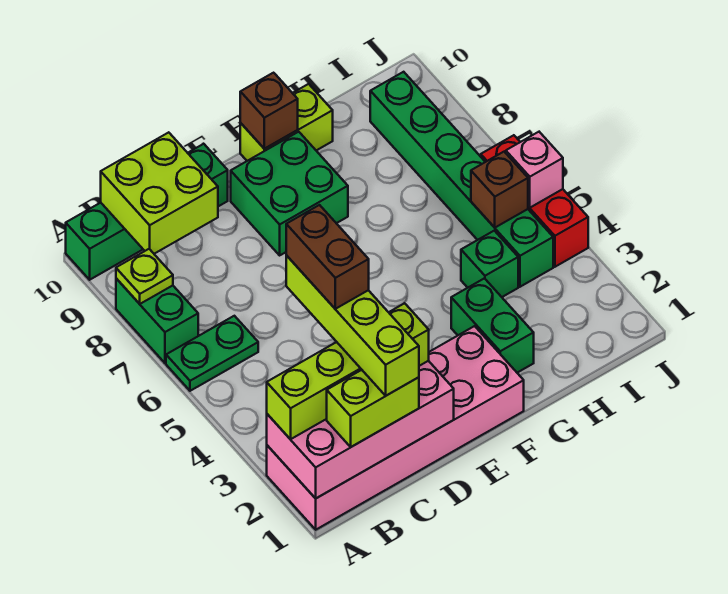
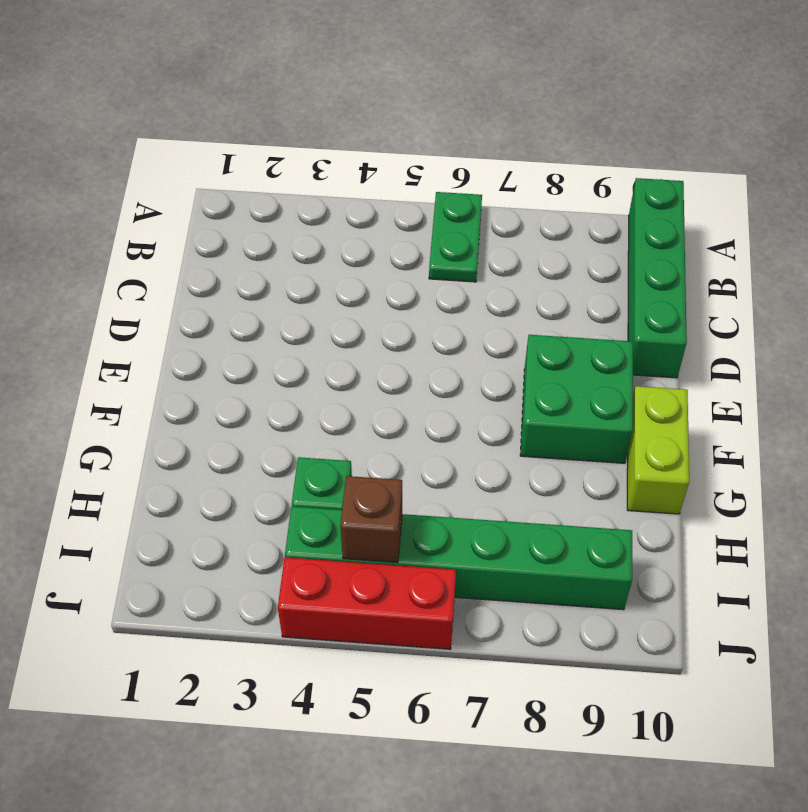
none -> pink brick A1:F2 level 1
none -> green brick A7:A8 level 1
none -> green brick G2:G3 level 1

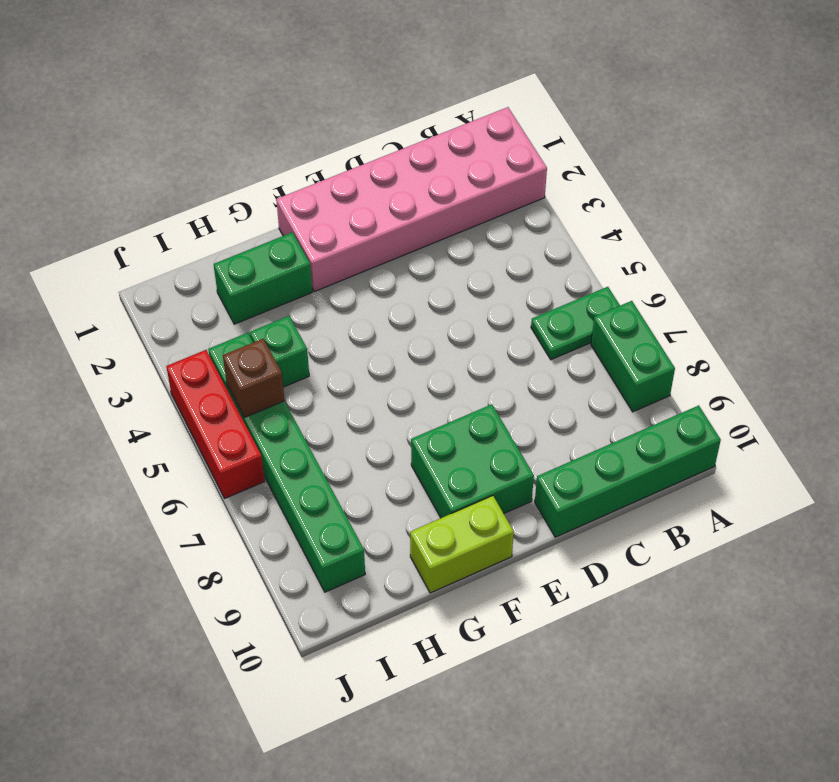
green brick G2:H2 level 1 -> green brick G2:G3 level 1
none -> pink brick A1:D2 level 2
none -> lime plate A8 level 2
none -> lime brick B9:C10 level 2

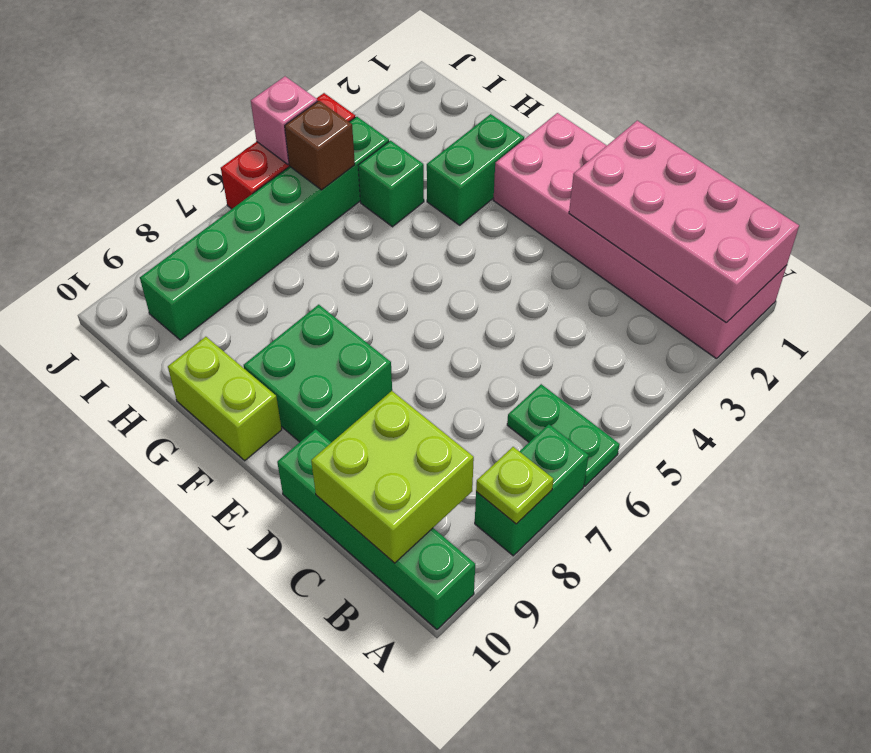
none -> brown brick F10 level 2
none -> lime brick A2:D2 level 3
none -> lime brick B1:C1 level 3

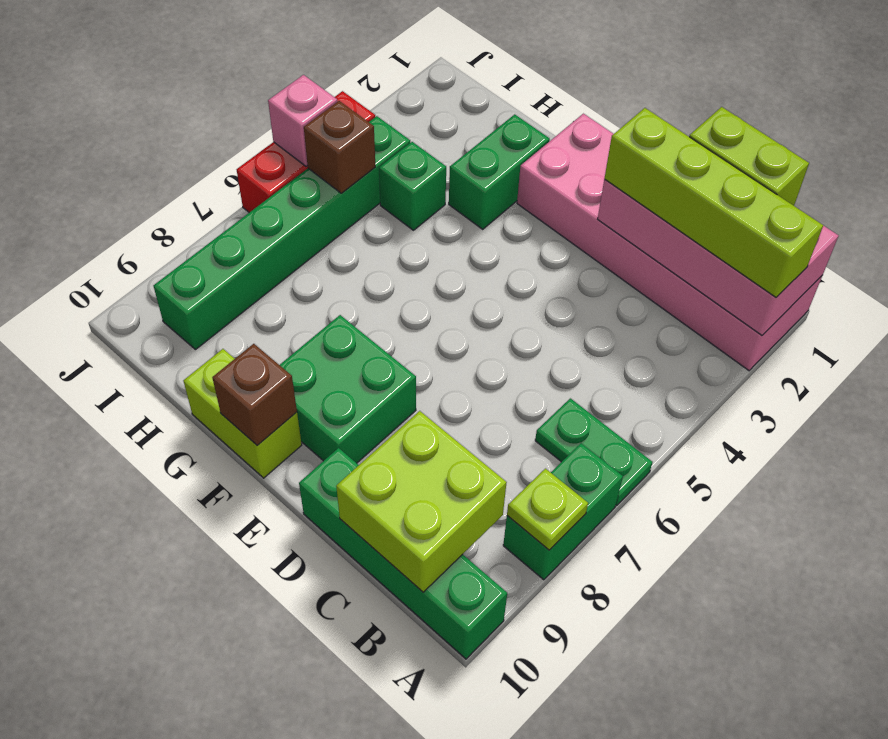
none -> lime brick C1:C4 level 4
none -> brown brick C3:C4 level 5

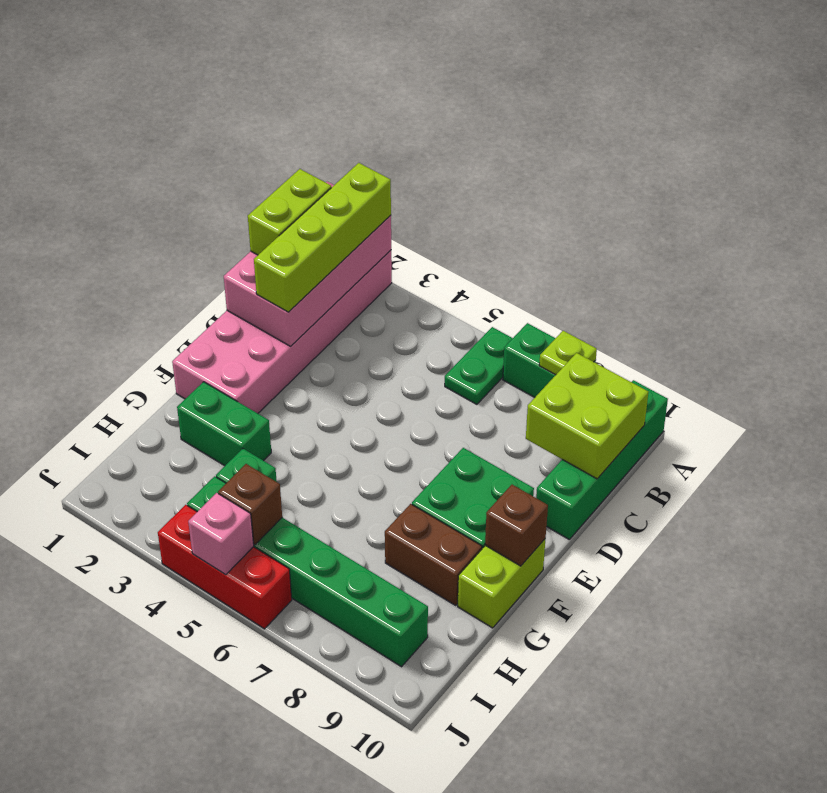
brown brick G8:G9 level 1 -> brown brick C3:C4 level 5
none -> lime brick C1:C4 level 4

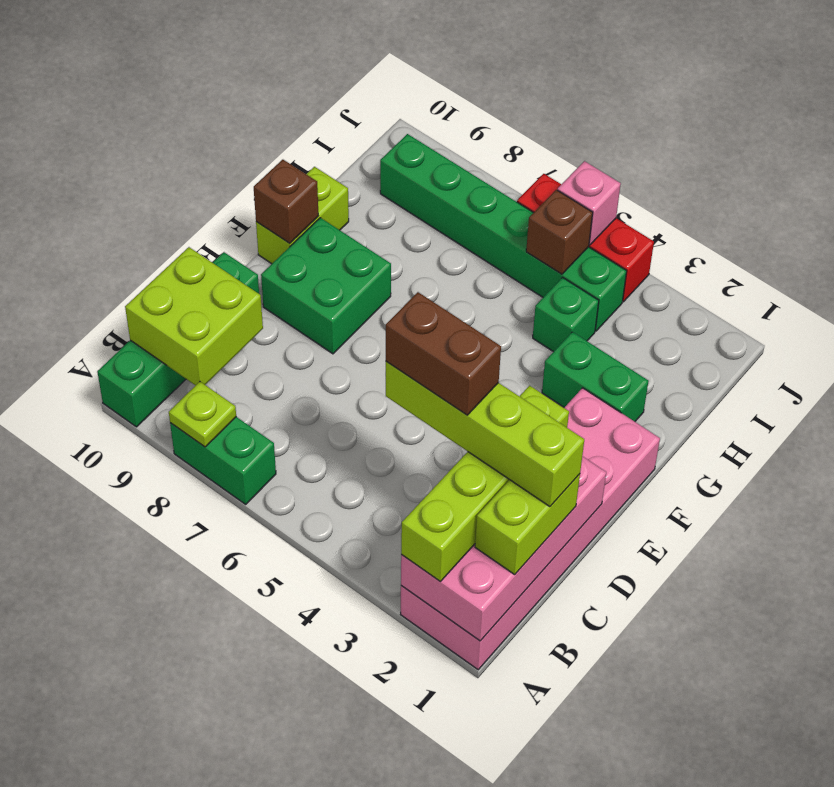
none -> green plate A6:B6 level 1

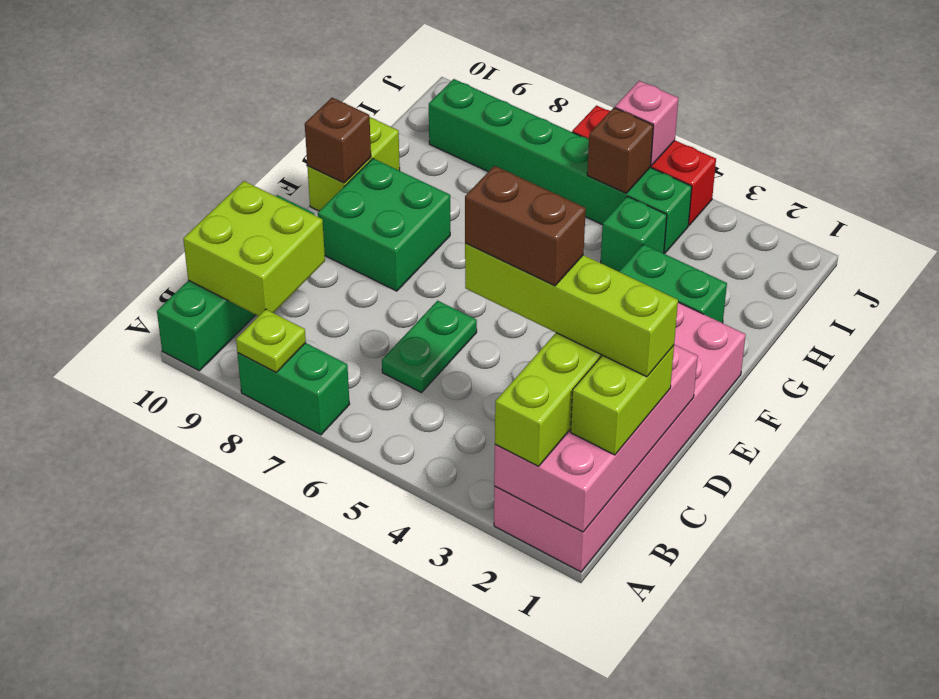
green plate C6:D6 level 1 -> green plate A6:B6 level 1

